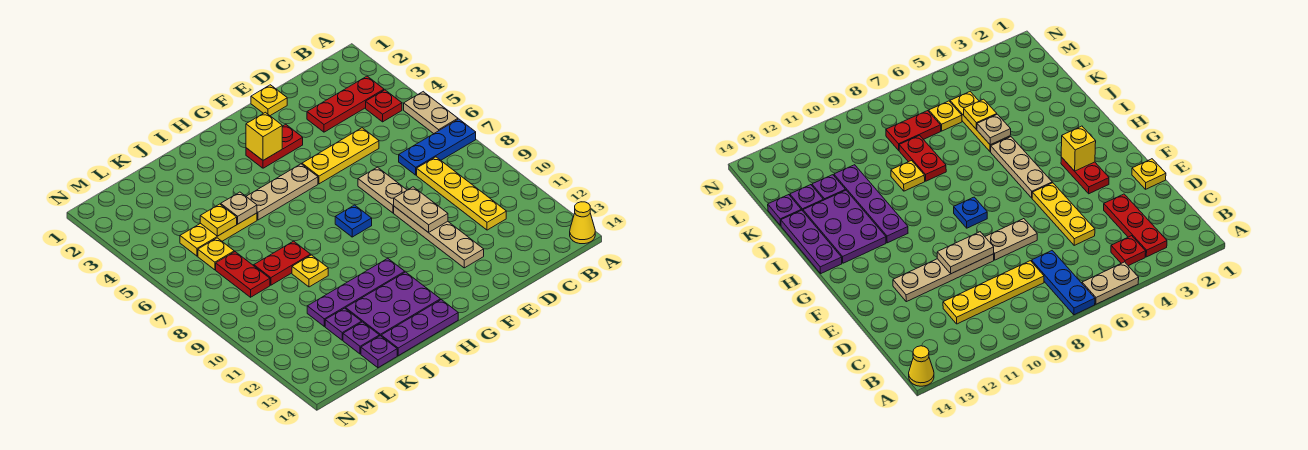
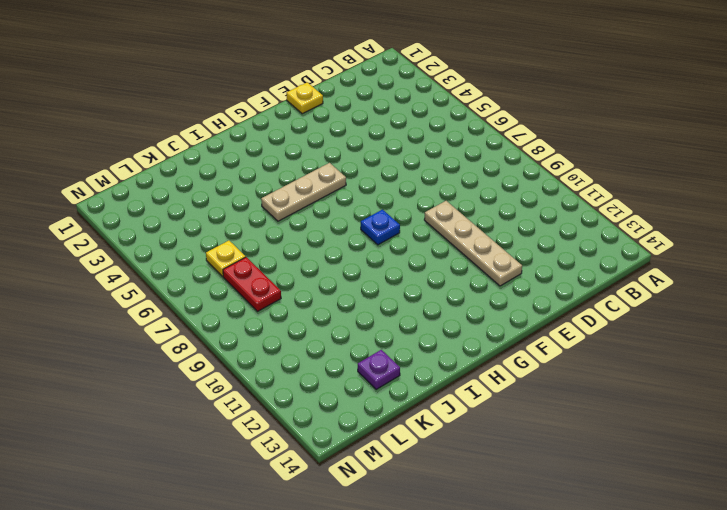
none -> tan plate A5:A6 level 1
none -> blue plate A7:C7 level 1
none -> yellow cone A14 level 1

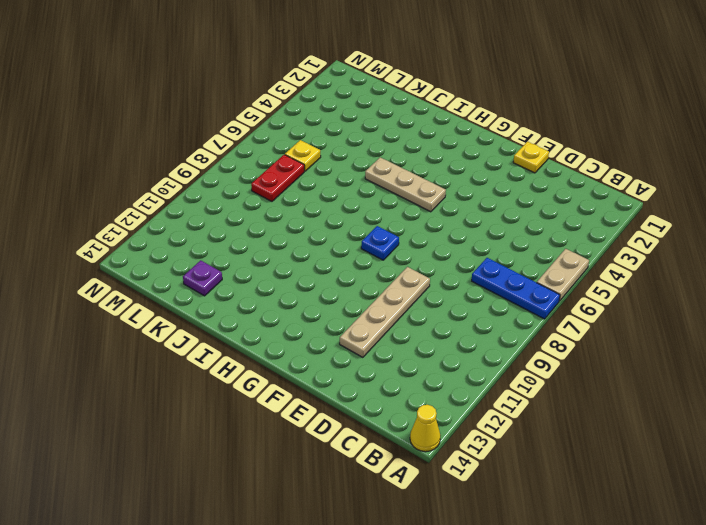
none -> red plate B3:D3 level 1
none -> red plate B4 level 1
none -> yellow plate C8:C11 level 1

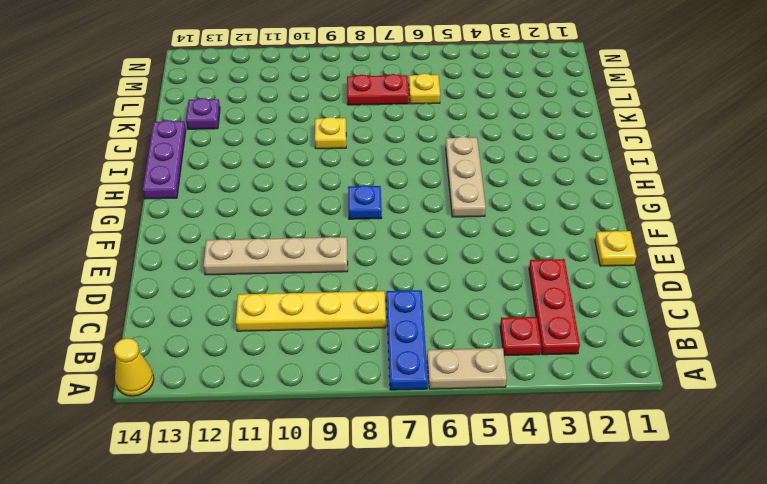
none -> yellow plate D5:F5 level 1
none -> tan plate E7:E8 level 1
none -> red plate F3:G3 level 1

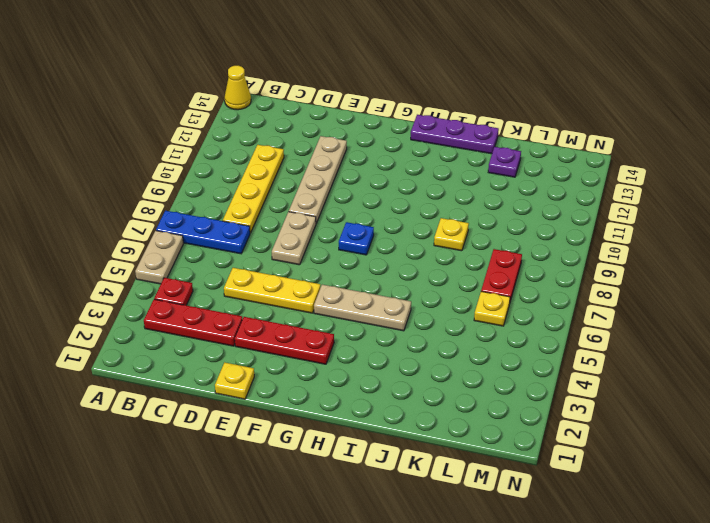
red plate E3:G3 level 1 -> red plate F3:G3 level 1
none -> purple plate H11:K11 level 1
none -> purple plate H12:J13 level 1
none -> yellow plate J5:L5 level 1

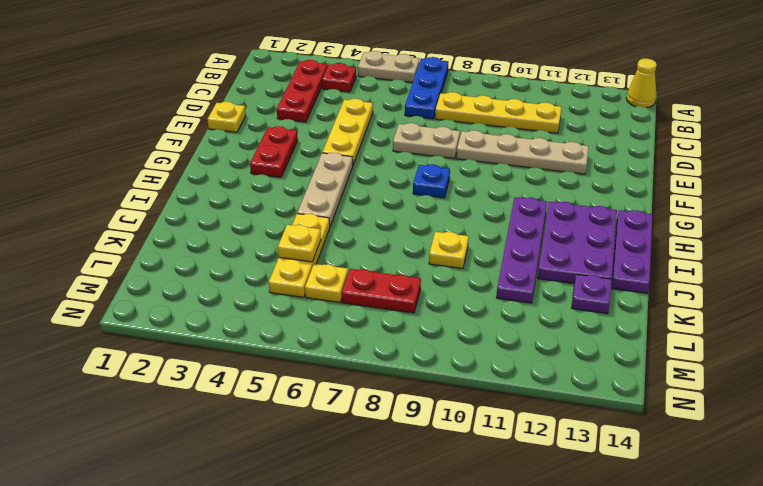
none -> red plate J8:K8 level 1
none -> purple plate K12 level 1
none -> purple plate K14 level 1

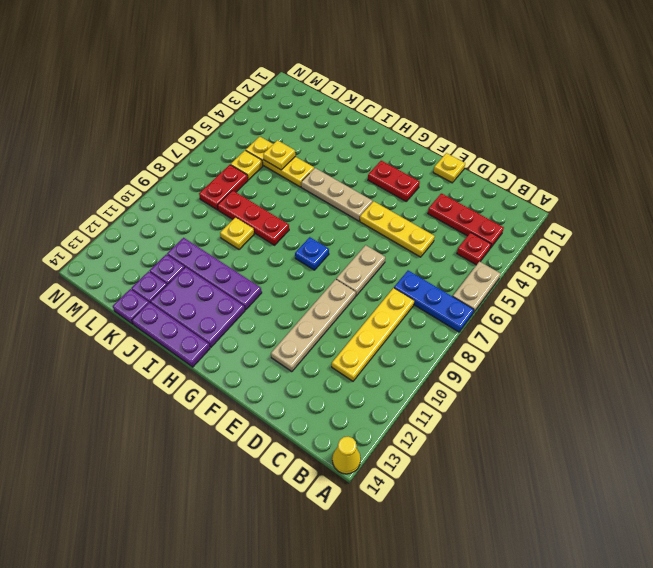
red plate I8:K8 level 1 -> red plate J8:K8 level 1
none -> tan plate E9:E10 level 2
none -> yellow brick G3 level 2
none -> tan plate J5 level 2

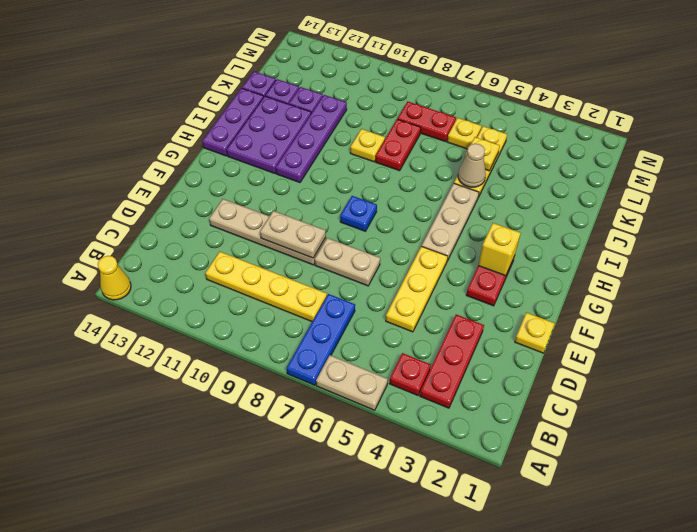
tan cone J5 level 2 -> tan plate J5 level 2

